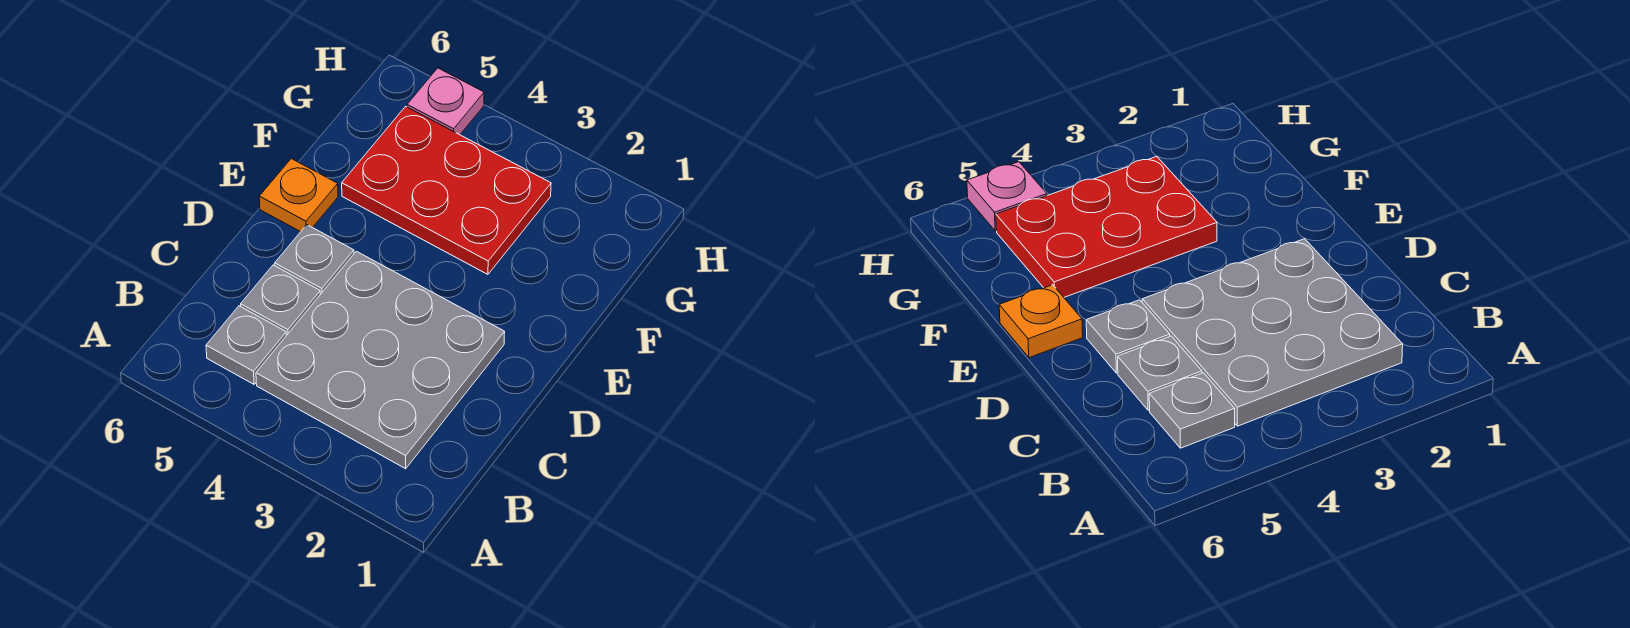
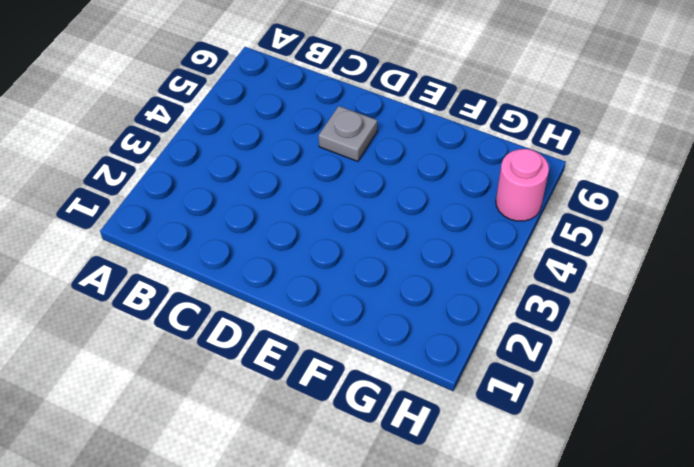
pink round brick H5 level 1 -> pink plate H5 level 1
none -> grey plate B2:D4 level 1
none -> grey plate B5 level 1

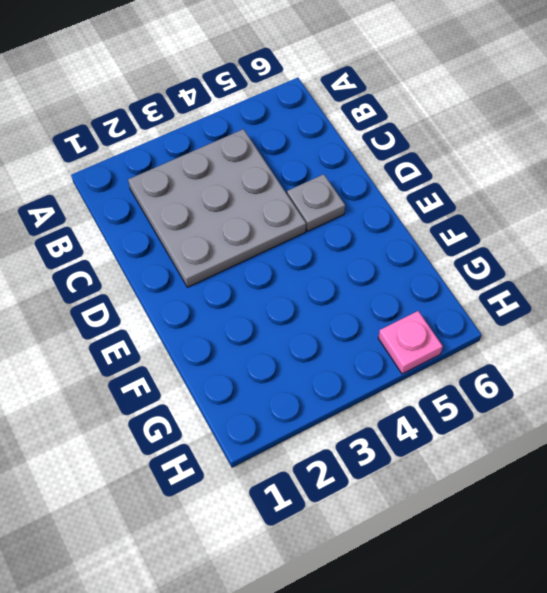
none -> grey plate B5 level 1
none -> grey plate C5 level 1

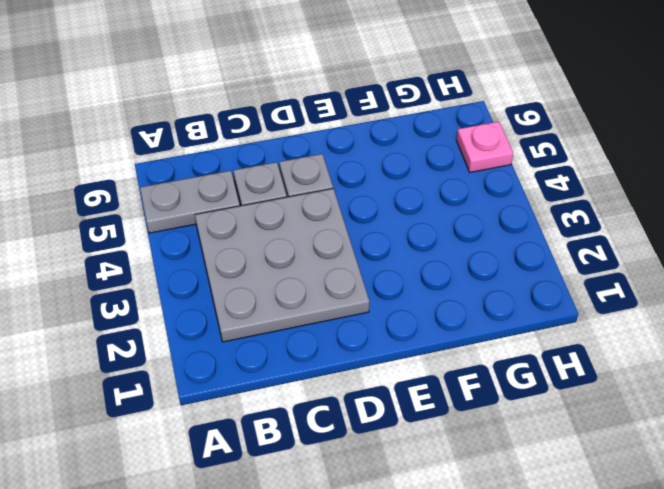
grey plate A5:B5 level 1 -> grey plate B5 level 1
none -> orange plate E6 level 1
none -> red plate F3:G5 level 1

